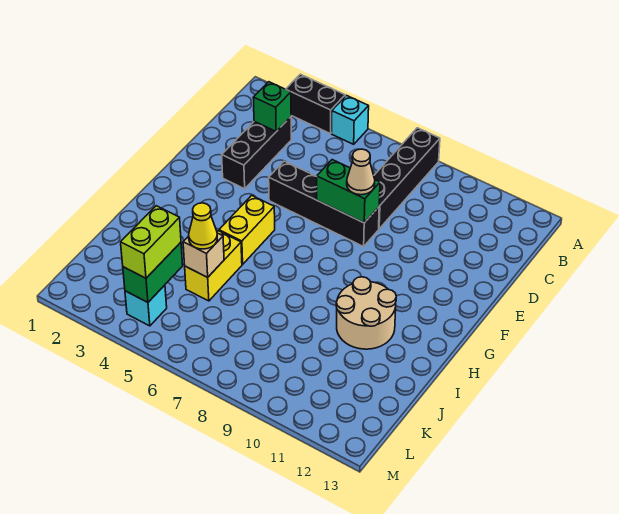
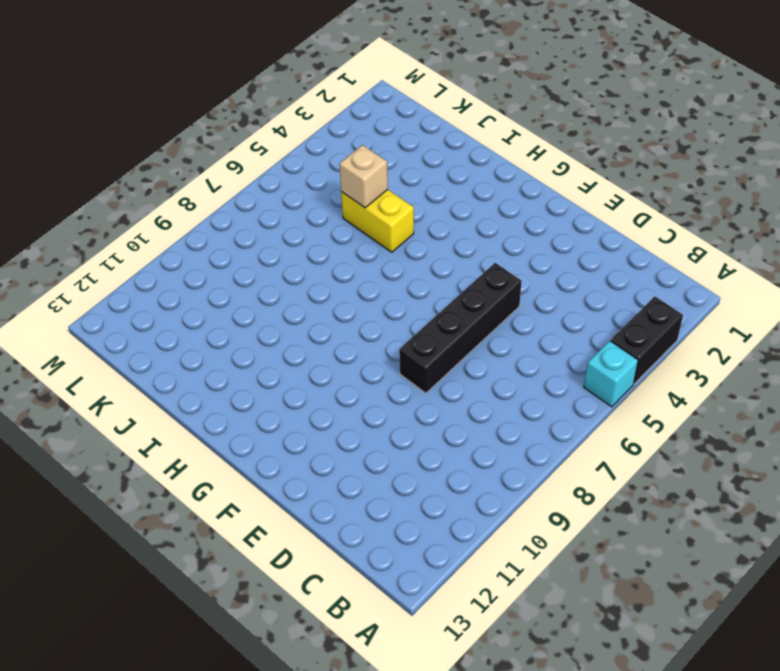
none -> black brick A8:D8 level 1
none -> black brick C3:E3 level 1
none -> yellow brick G5:H5 level 1

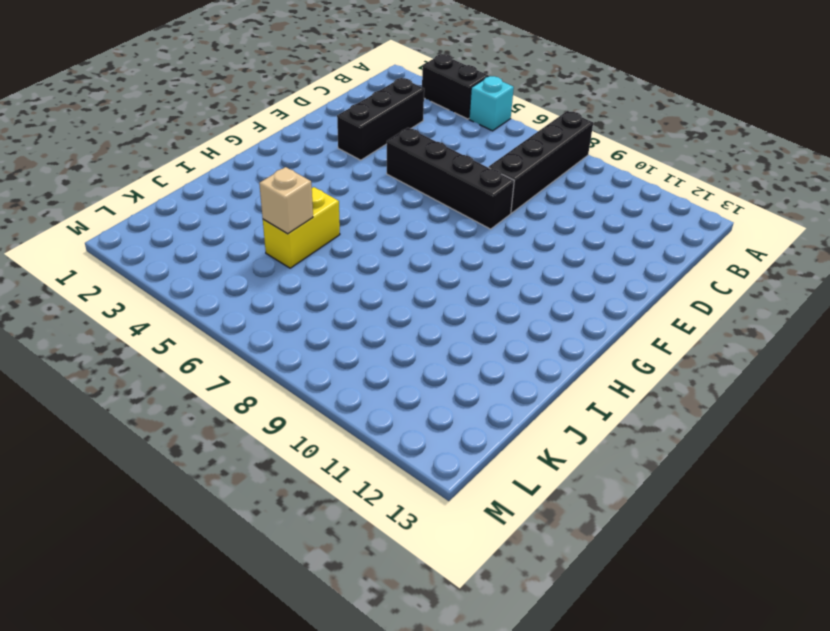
none -> yellow brick G5:H5 level 1
none -> tan round brick H10:I11 level 1
none -> cyan brick L4 level 1

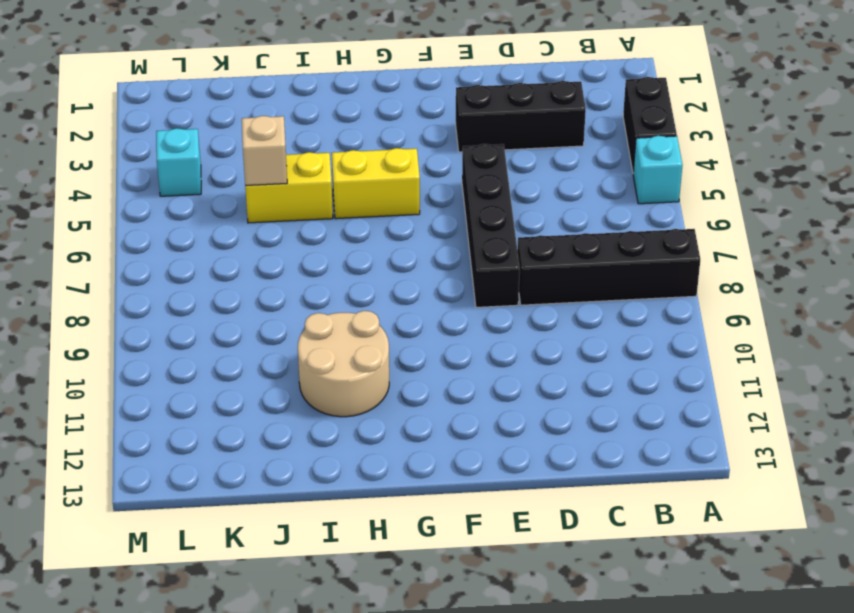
none -> green brick C3 level 2
none -> green brick E7:E8 level 2
none -> green brick K4:L4 level 2

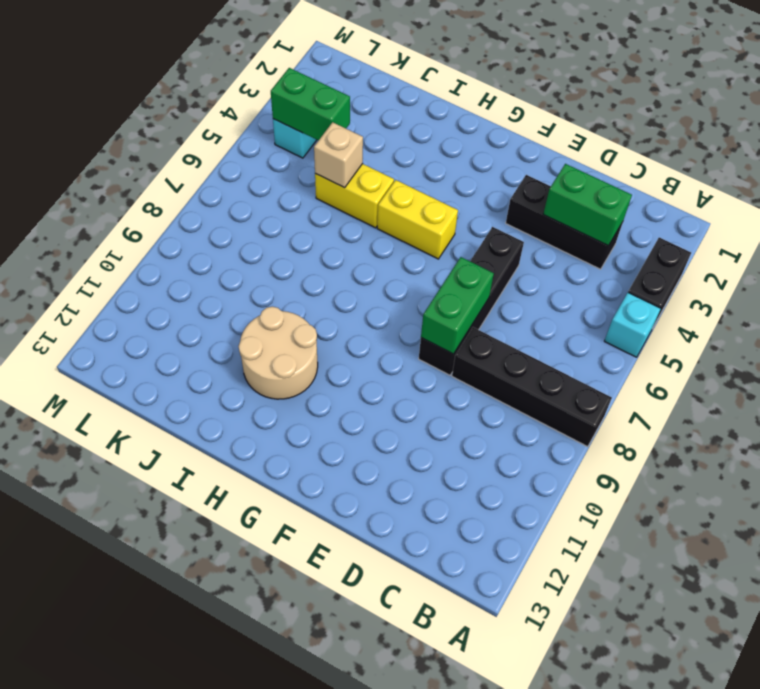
green brick C3:D3 level 2 -> green brick C3 level 2
none -> tan cone E8 level 3
none -> yellow cone J5 level 3
none -> lime brick K4:L4 level 3

